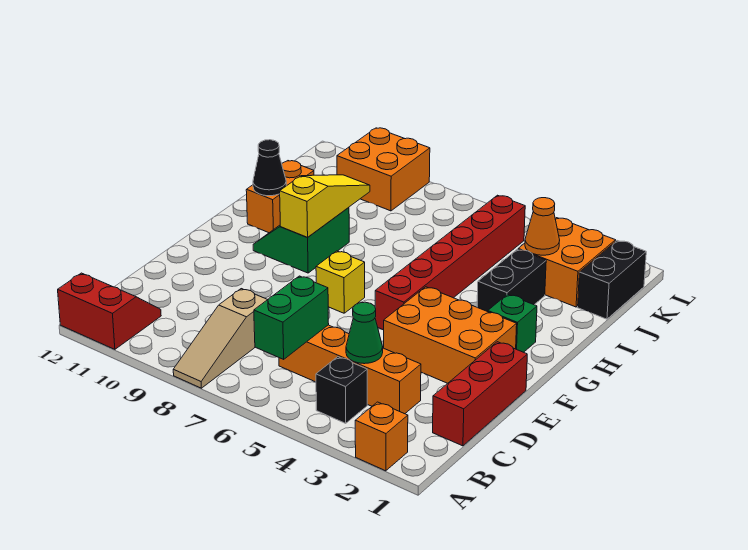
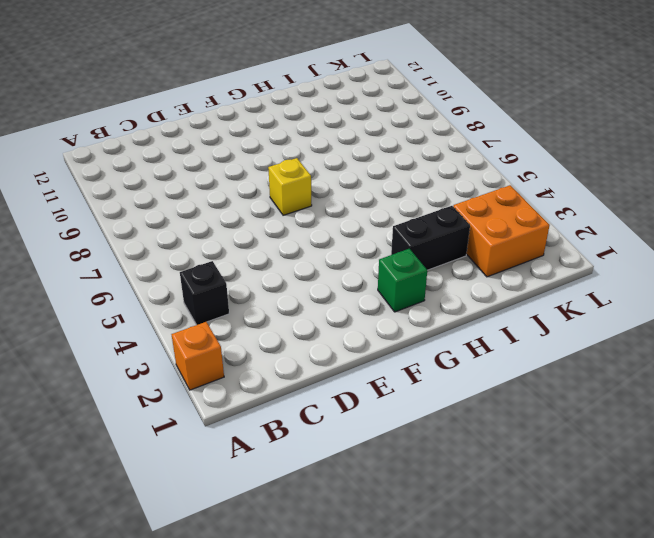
none -> tan slope A8:C8 level 1 top C
none -> red slope A11:B12 level 1 top A
none -> red brick C1:E1 level 1

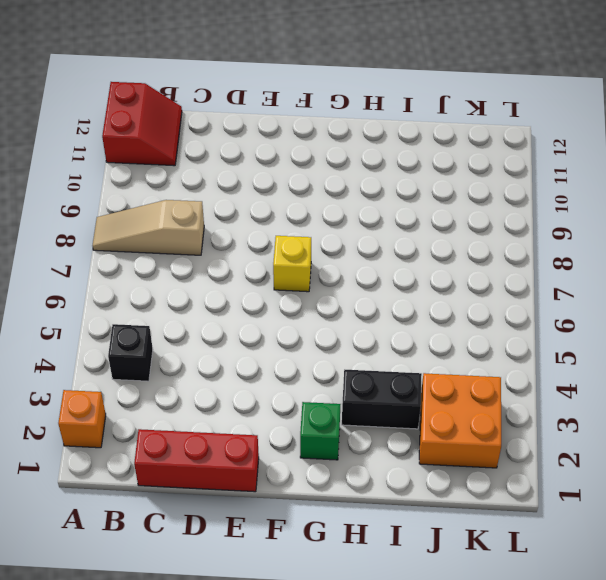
none -> orange brick C3:C6 level 1
none -> orange brick E2:F4 level 1
none -> red brick F5:K5 level 1

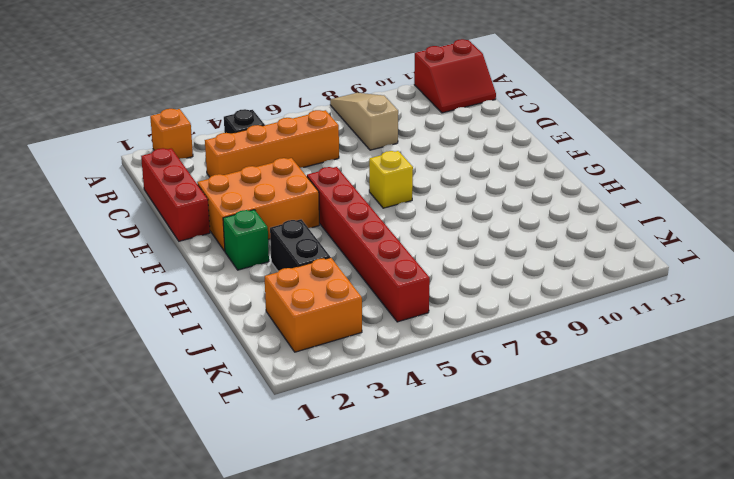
none -> green slope G9:H10 level 1 top 9
none -> orange brick H11:I11 level 1
none -> black brick J1:K1 level 1

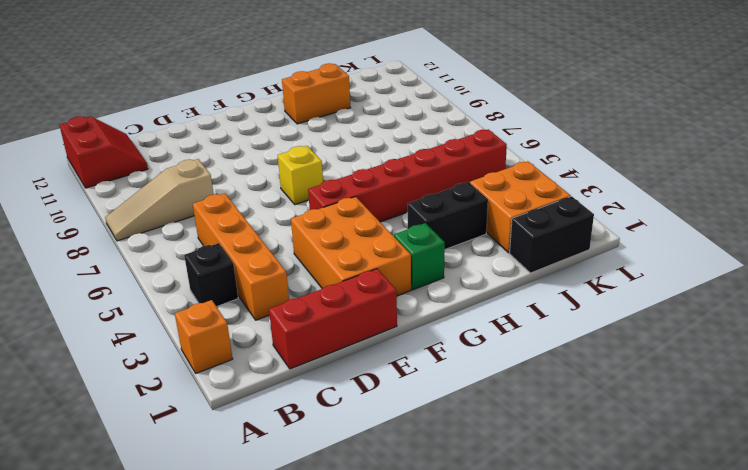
none -> green slope G9:H10 level 1 top 9
none -> orange brick K9:L10 level 1
none -> green brick B6:C6 level 2

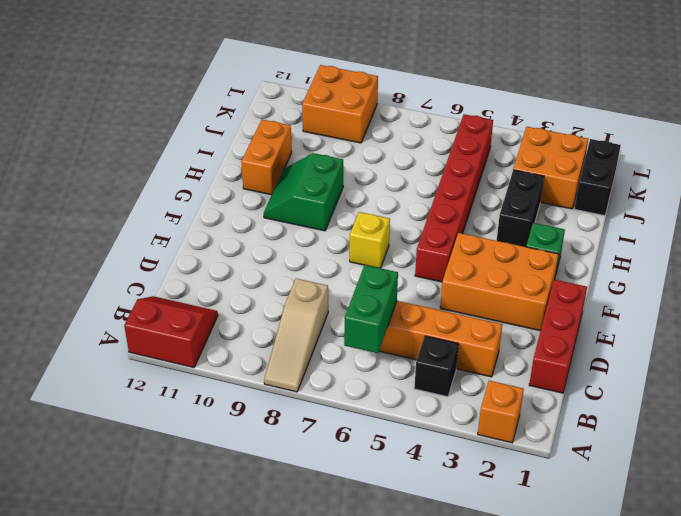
none -> green cone C4 level 2
none -> yellow slope G9:I9 level 2 top G
none -> black cone H11 level 2

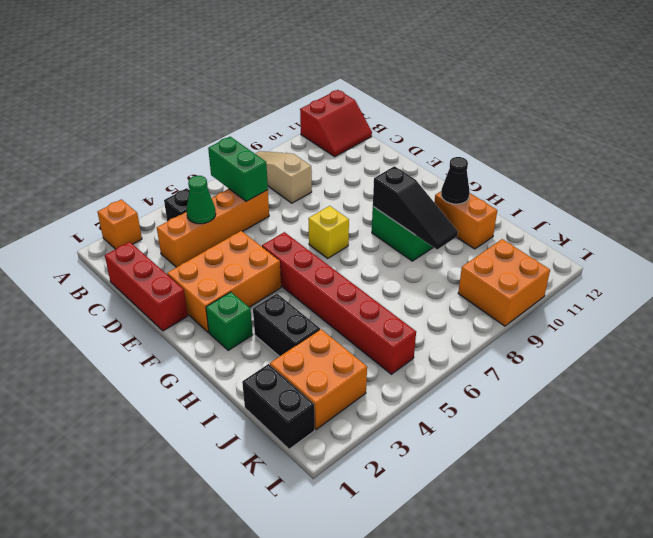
black slope G9:I9 level 2 top G -> yellow slope G9:I9 level 2 top G
none -> orange cone J3 level 2

